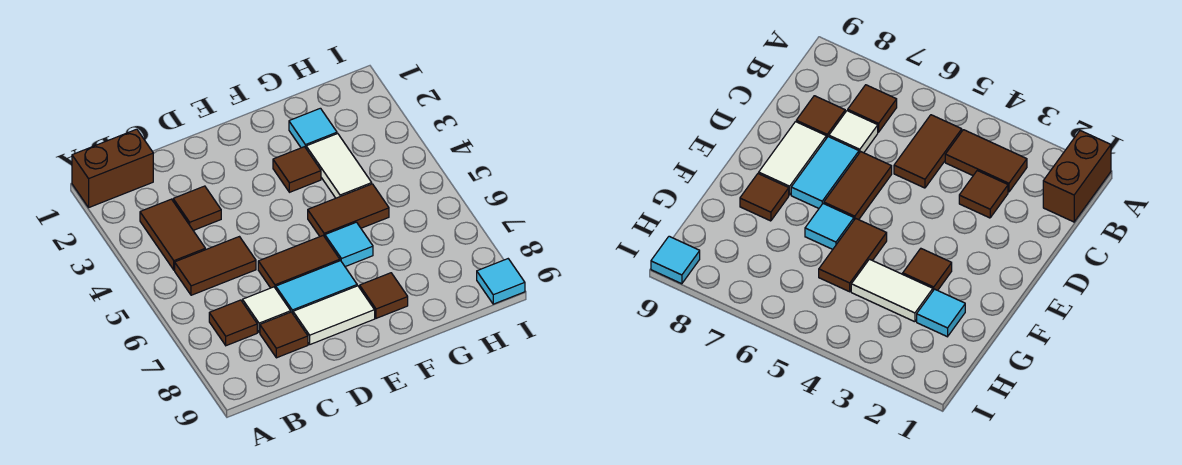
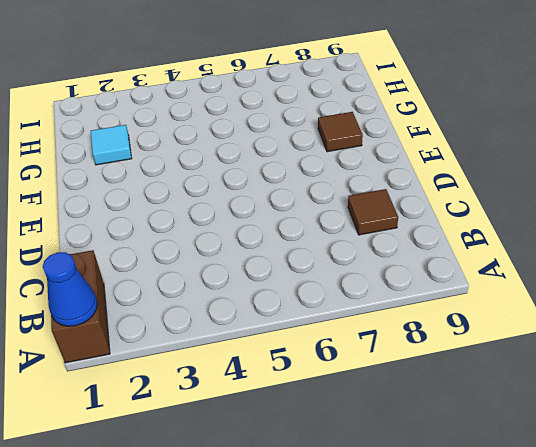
blue cone A1 level 2 -> none
none -> brown tile B3:B4 level 1
none -> brown tile B5:C5 level 1
none -> brown tile B7 level 1

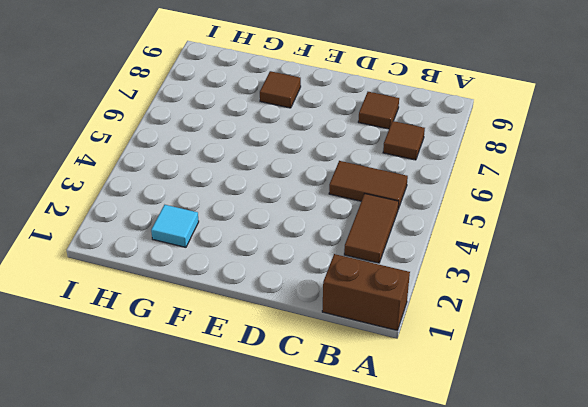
none -> brown tile C3 level 1
none -> white tile C7 level 1
none -> brown tile D6:E6 level 1

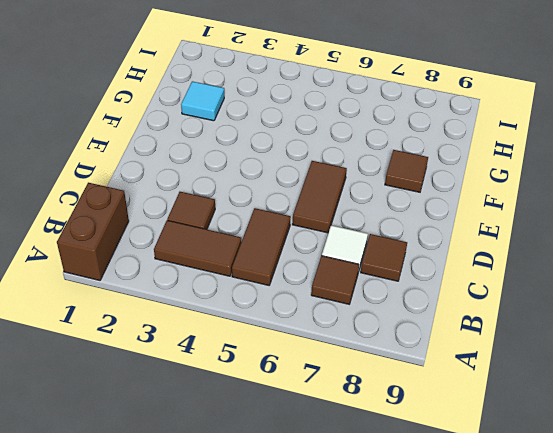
none -> cyan tile D7:E7 level 1
none -> white tile D8:E8 level 1
none -> brown tile F3 level 1

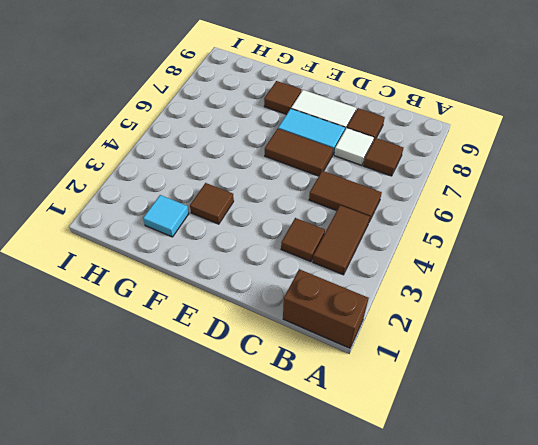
none -> brown tile F5:G5 level 1
none -> cyan tile F6 level 1
none -> white tile G3:G4 level 1

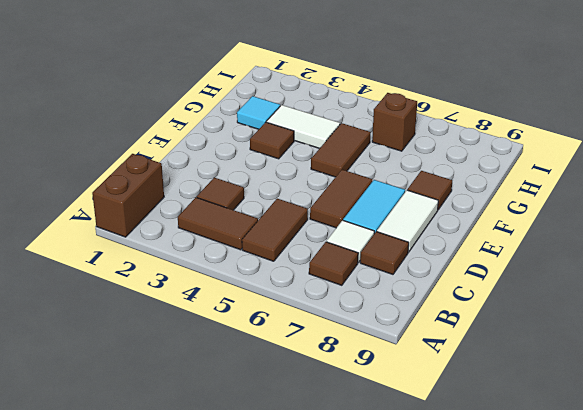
brown brick H6 level 1 -> none
none -> cyan tile F6 level 1
none -> cyan tile I9 level 1

